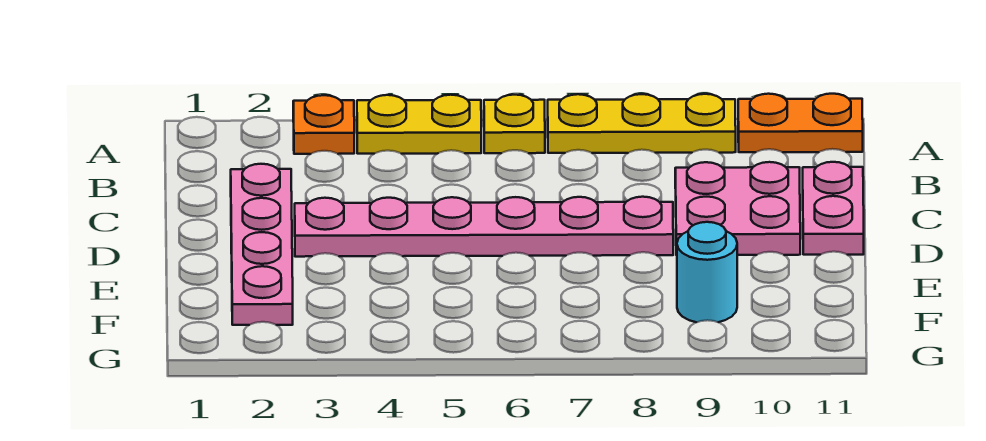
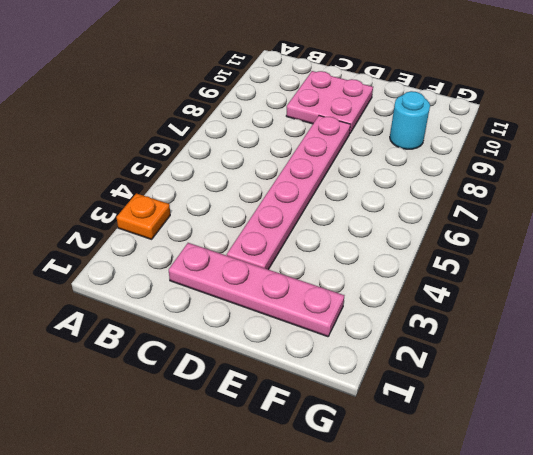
none -> yellow plate A4:A5 level 1
none -> yellow plate A6 level 1

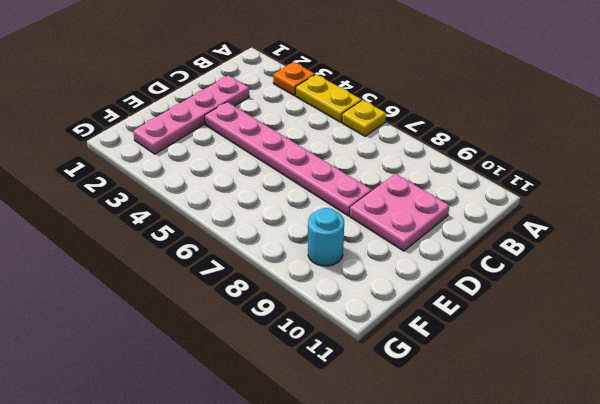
none -> yellow plate A7:A9 level 1
none -> orange plate A10:A11 level 1

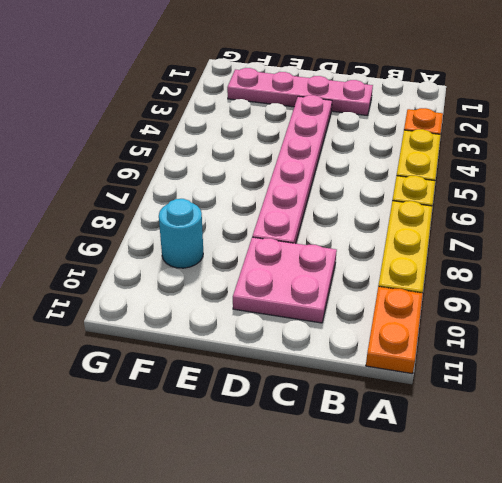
none -> pink plate C11:D11 level 1

